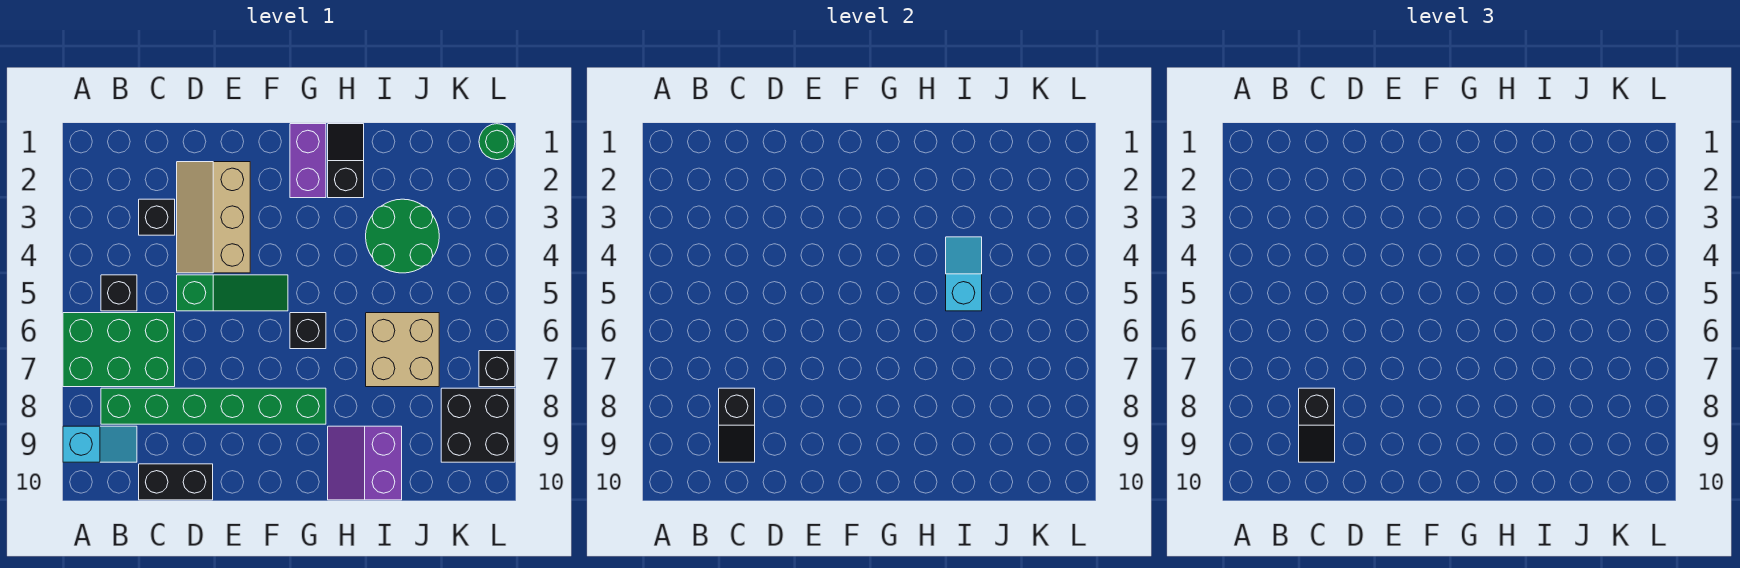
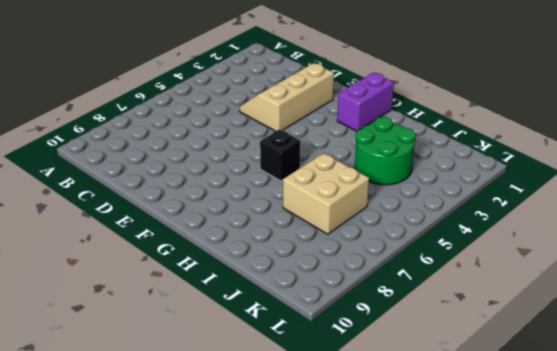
none -> green brick A6:C7 level 1
none -> cyan slope A9:B9 level 1 top A
none -> black brick B5 level 1

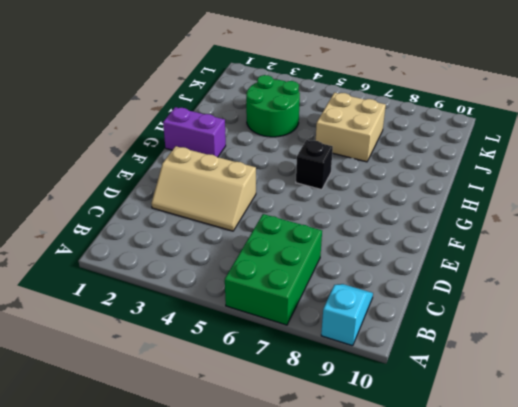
none -> black brick B5 level 1
none -> green brick B8:G8 level 1
none -> black brick C3 level 1

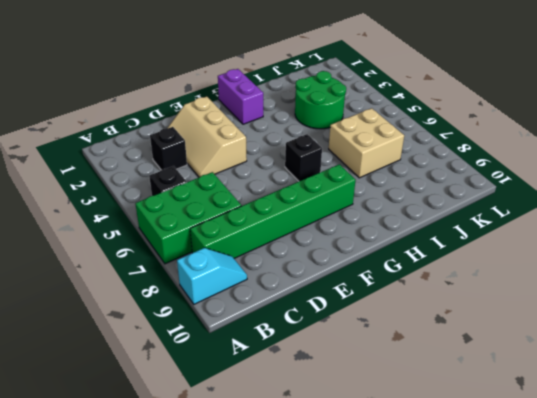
none -> black brick C10:D10 level 1
none -> green slope D5:F5 level 1 top D
none -> black slope H1:H2 level 1 top 2

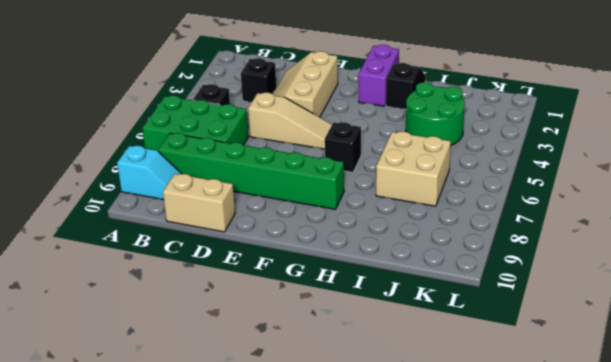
tan brick C10:D10 level 1 -> black brick C10:D10 level 1
tan slope D5:F5 level 1 top D -> green slope D5:F5 level 1 top D
none -> purple slope H9:I10 level 1 top I
none -> black brick K8:L9 level 1
none -> green round brick L1 level 1

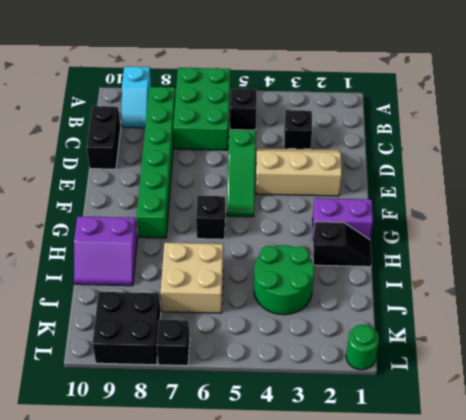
purple slope H9:I10 level 1 top H -> purple slope H9:I10 level 1 top I
none -> black slope C8:C9 level 2 top 8
none -> cyan slope I4:I5 level 2 top 5
none -> black slope C8:C9 level 3 top 8

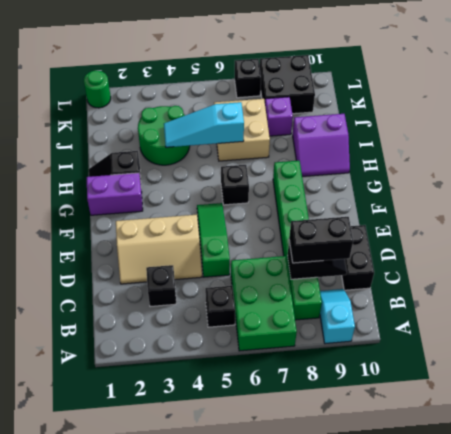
black brick C8:C9 level 3 -> black slope C8:C9 level 3 top 8
cyan slope I4:I6 level 2 top 6 -> cyan slope I4:I5 level 2 top 5
purple brick J8 level 1 -> none

